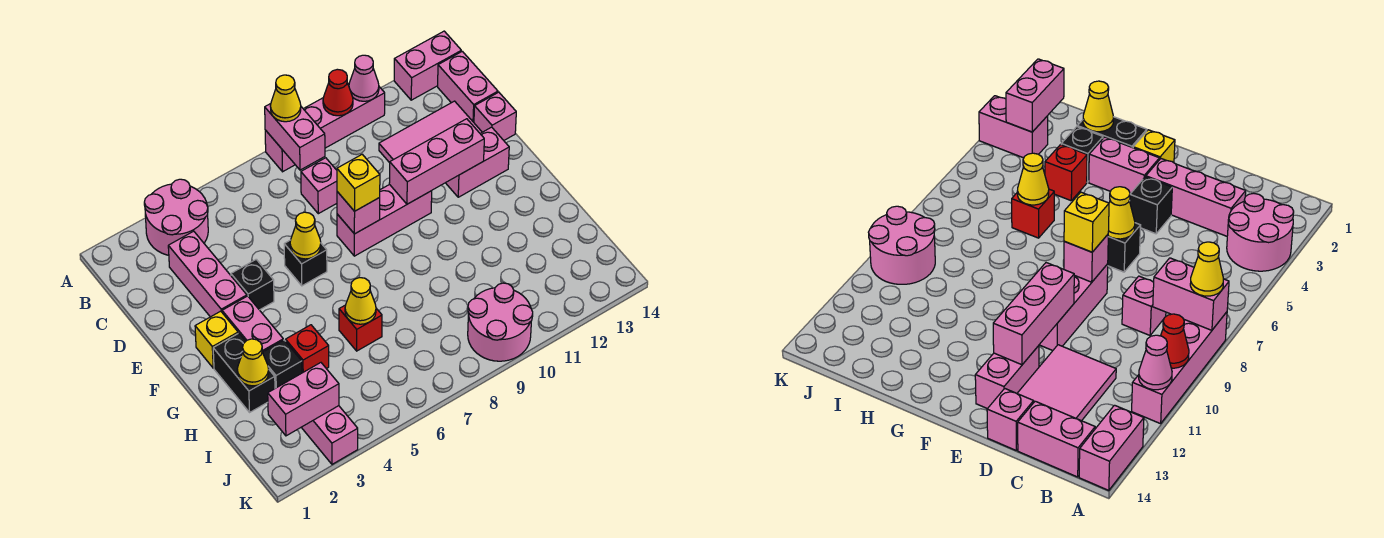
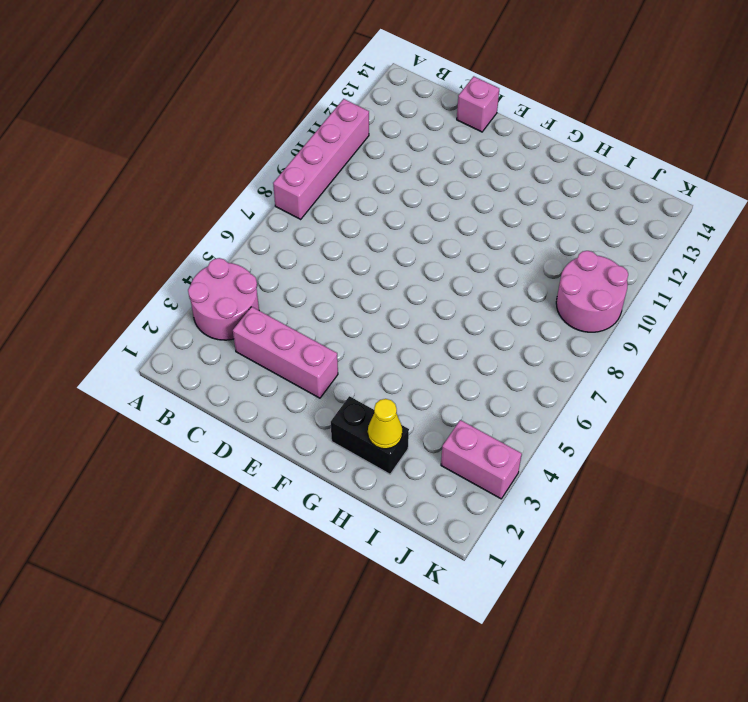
none -> pink brick A13:A14 level 1
none -> pink brick B14:C14 level 1
none -> pink brick C8 level 1
none -> pink tile C11:D13 level 1

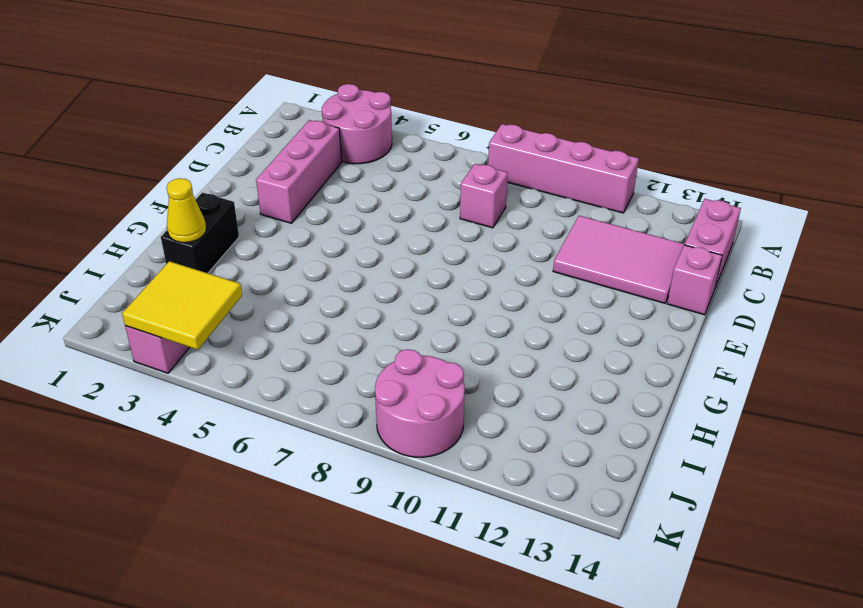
yellow tile J3:K4 level 2 -> pink brick J2:J3 level 2
none -> pink brick A13:A14 level 1
none -> black brick E4 level 1
none -> black brick E6 level 1
none -> pink brick E8:E10 level 1

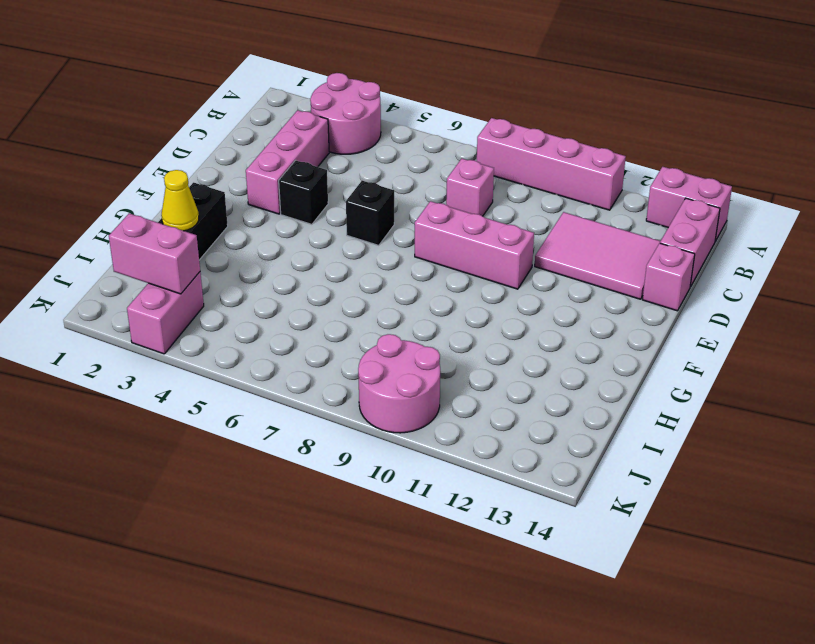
none -> pink brick E12:E13 level 1
none -> yellow brick F2 level 1
none -> pink brick F3:G3 level 1
none -> black brick H3 level 1

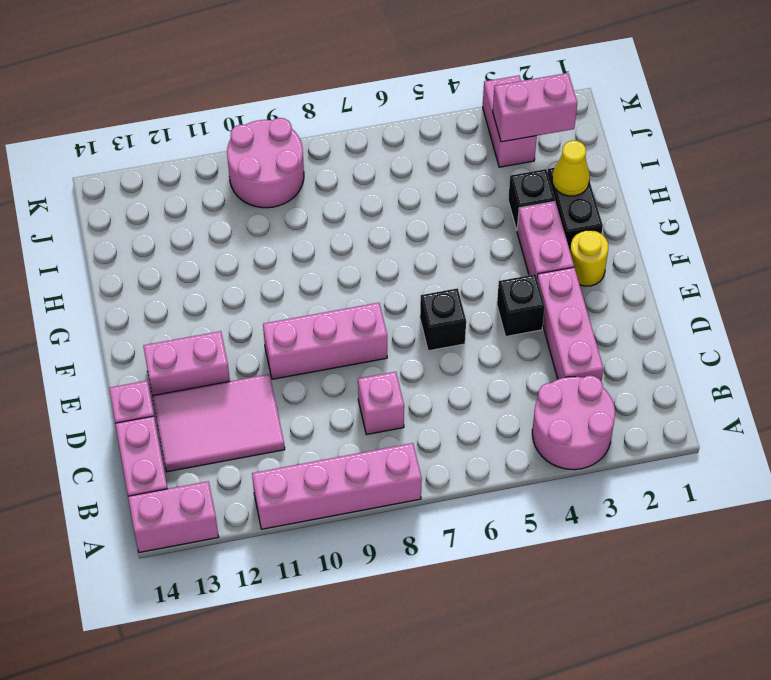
yellow round brick F2 level 1 -> yellow brick F2 level 1
none -> red brick H4 level 1
none -> red brick H6 level 1
none -> pink brick A8:B8 level 2
none -> red cone A10 level 2

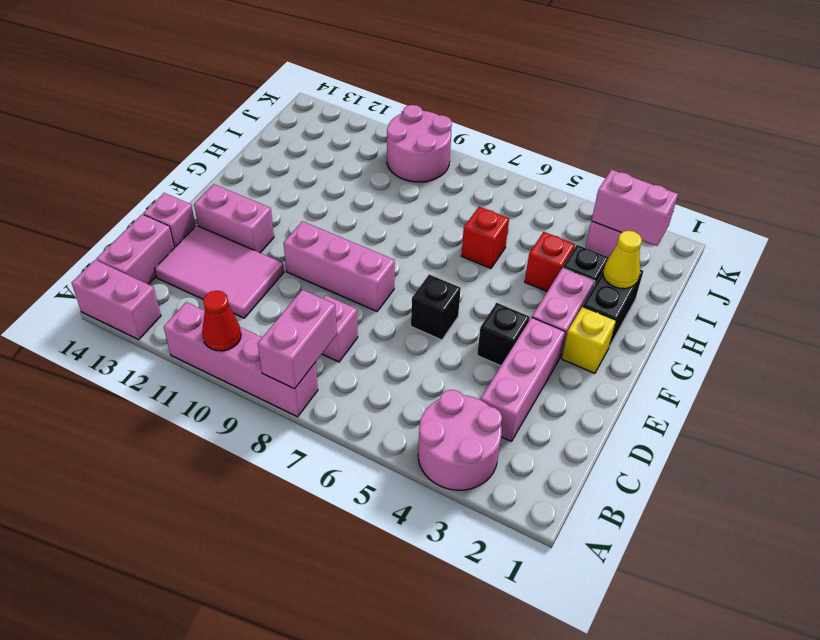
none -> pink cone A11 level 2
none -> yellow cone E6 level 2
none -> pink brick E8 level 2
none -> pink brick E10:E12 level 2

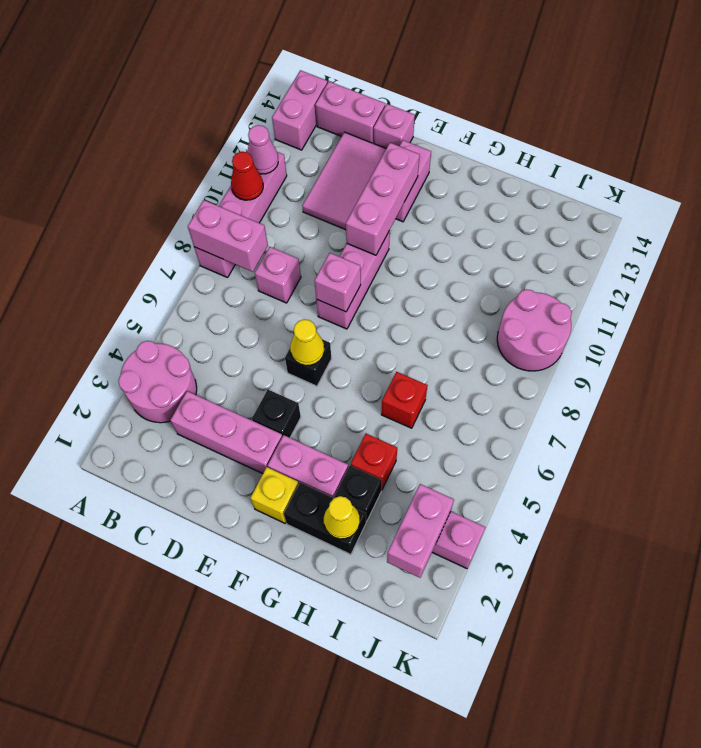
none -> yellow cone H6 level 2
none -> yellow cone A8 level 3
none -> yellow brick E8 level 3

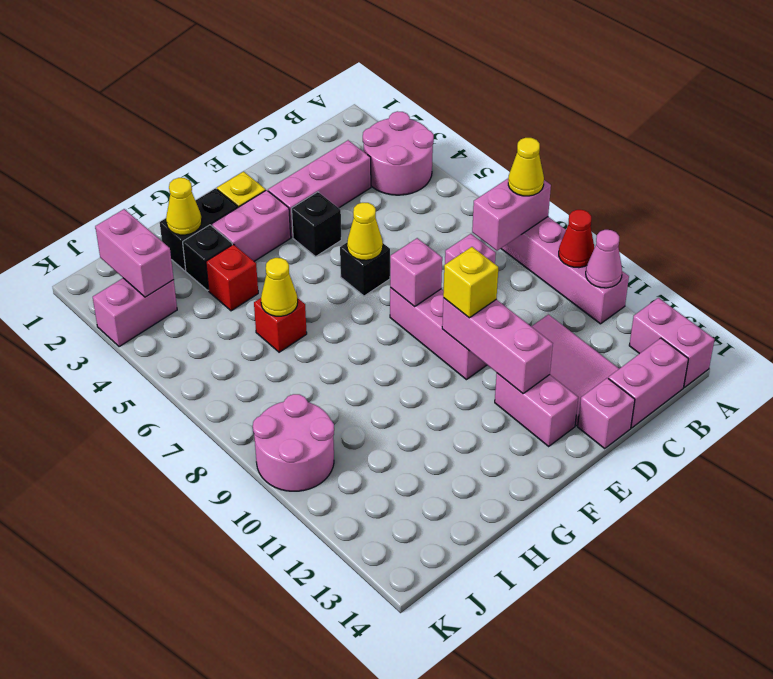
yellow brick E10 level 3 -> yellow brick E8 level 3

